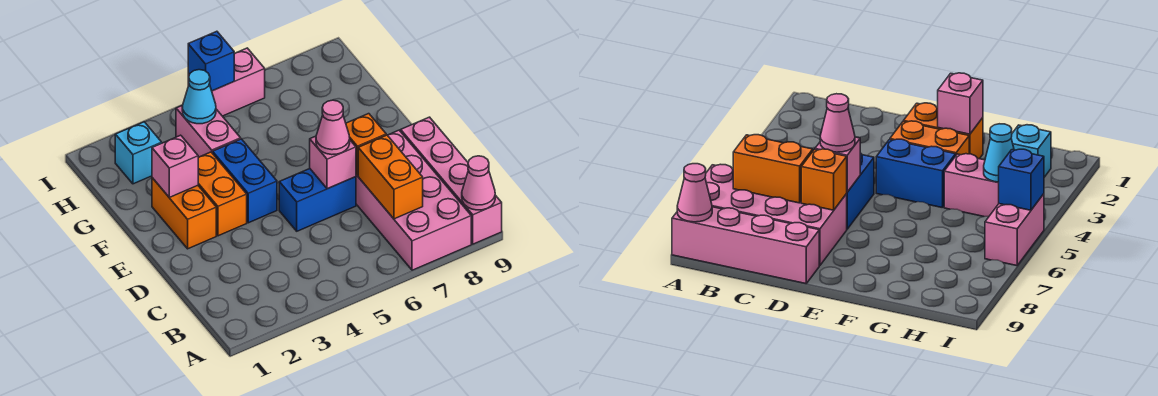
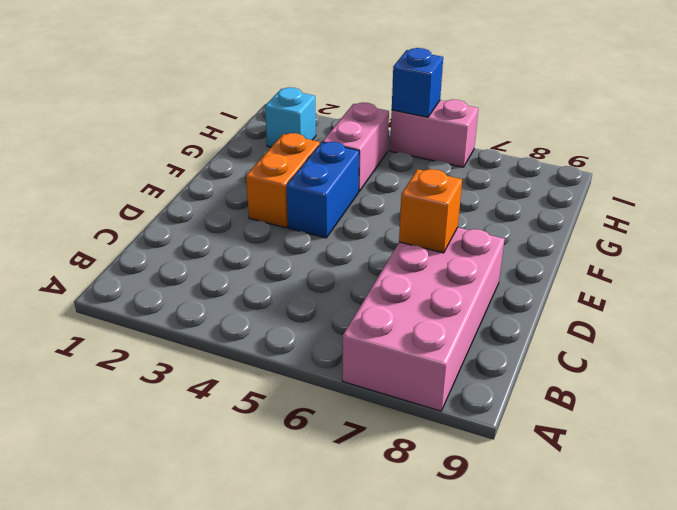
none -> pink brick A9:D9 level 1
none -> blue brick D5:D6 level 1
none -> orange brick E2:F2 level 1

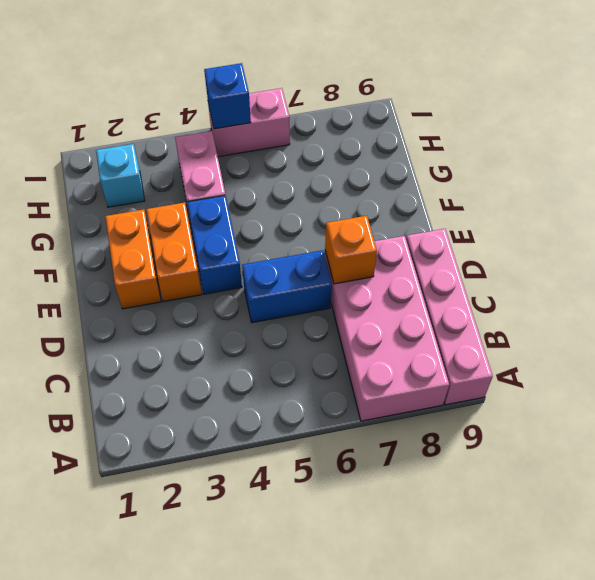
none -> pink cone A9 level 2
none -> orange brick B7:C7 level 2
none -> pink brick D6 level 2

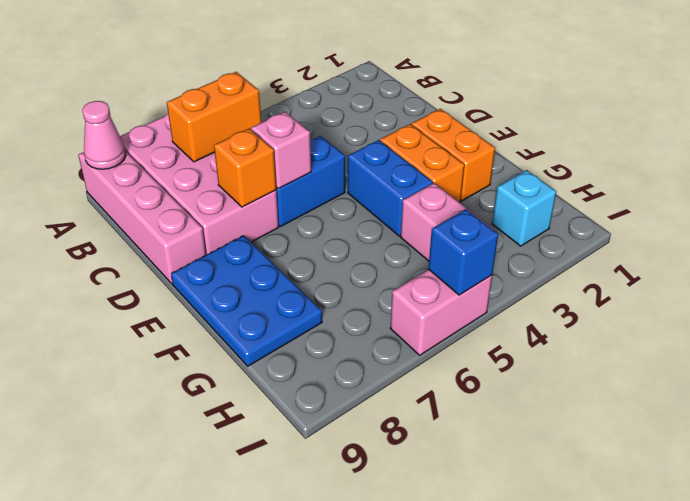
orange brick B6:B7 level 2 -> orange brick B7:C7 level 2
blue plate E8:G9 level 1 -> none
none -> pink brick F2 level 2
none -> cyan cone H4 level 2
none -> pink cone D6 level 3

